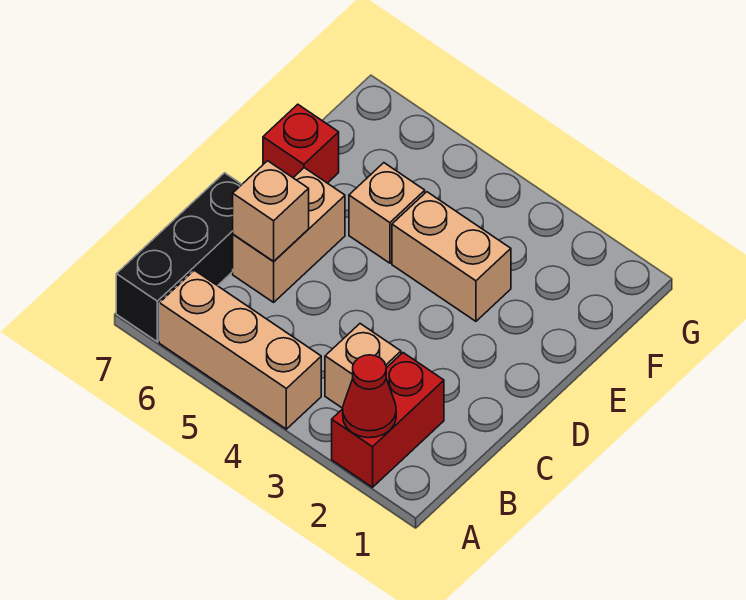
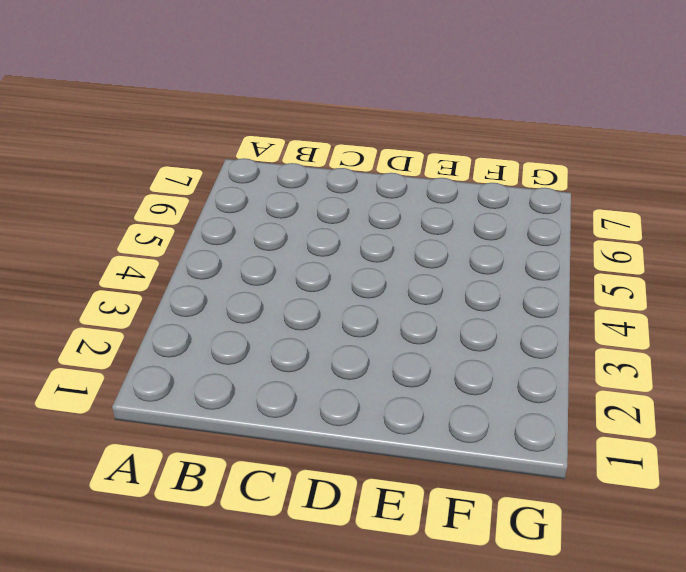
none -> red brick A2:B2 level 1
none -> tan brick A4:A6 level 1

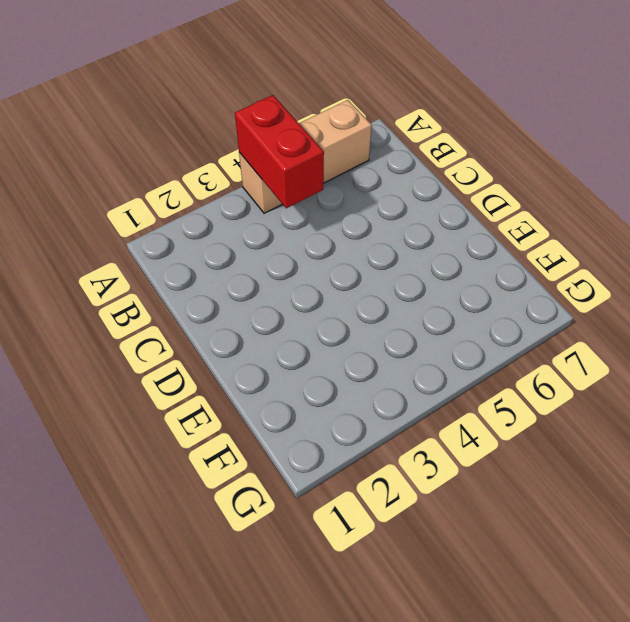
red brick A4:B4 level 2 -> red brick A2:B2 level 1
none -> black brick A7:C7 level 1
none -> tan brick B3 level 1

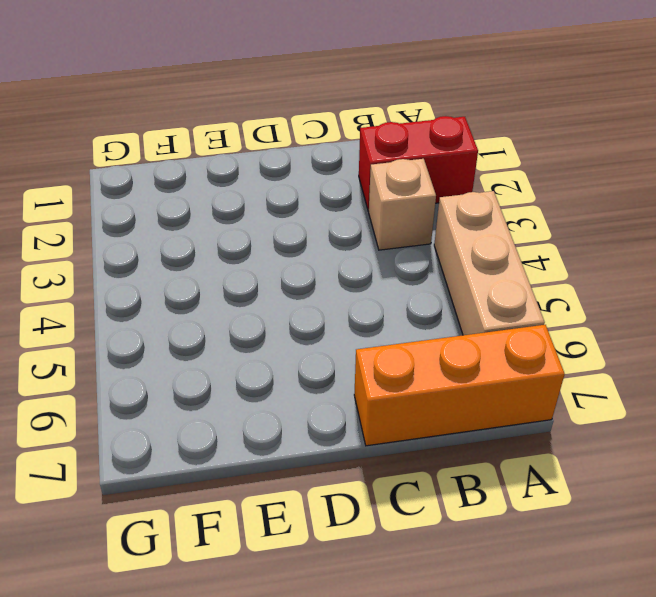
orange brick A7:C7 level 1 -> black brick A7:C7 level 1
none -> tan brick C6:D6 level 1
none -> tan brick E3:E4 level 1

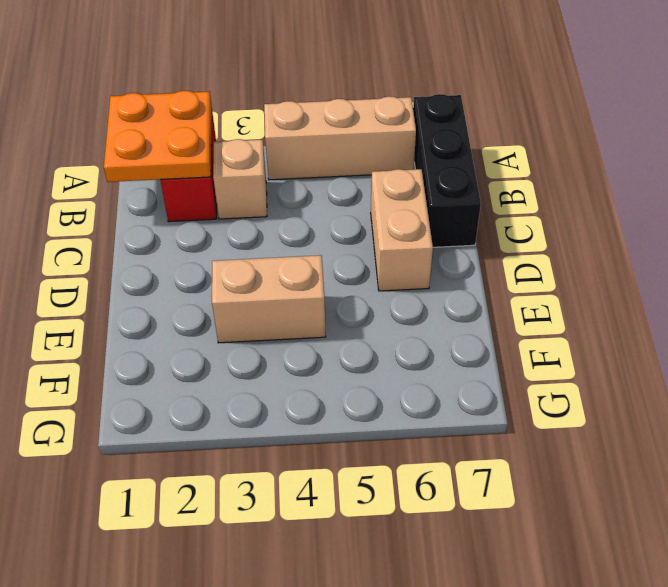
orange plate A1:B2 level 2 -> red cone A2 level 2
none -> tan brick E5 level 1
none -> red brick E7 level 1

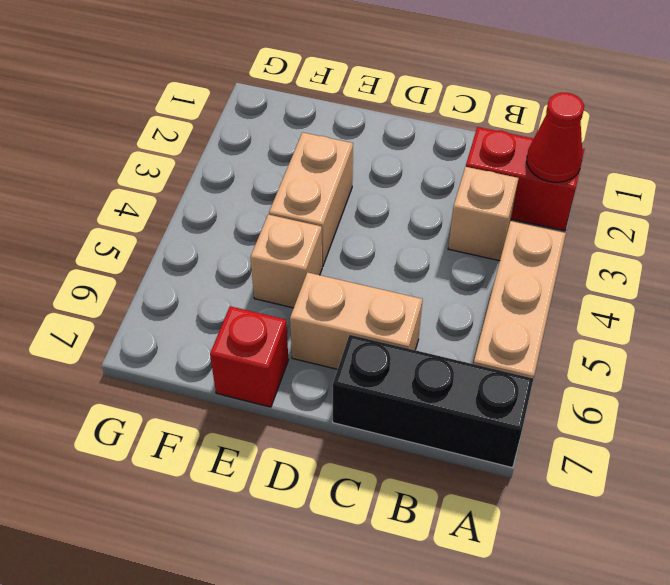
none -> tan brick C6 level 2

